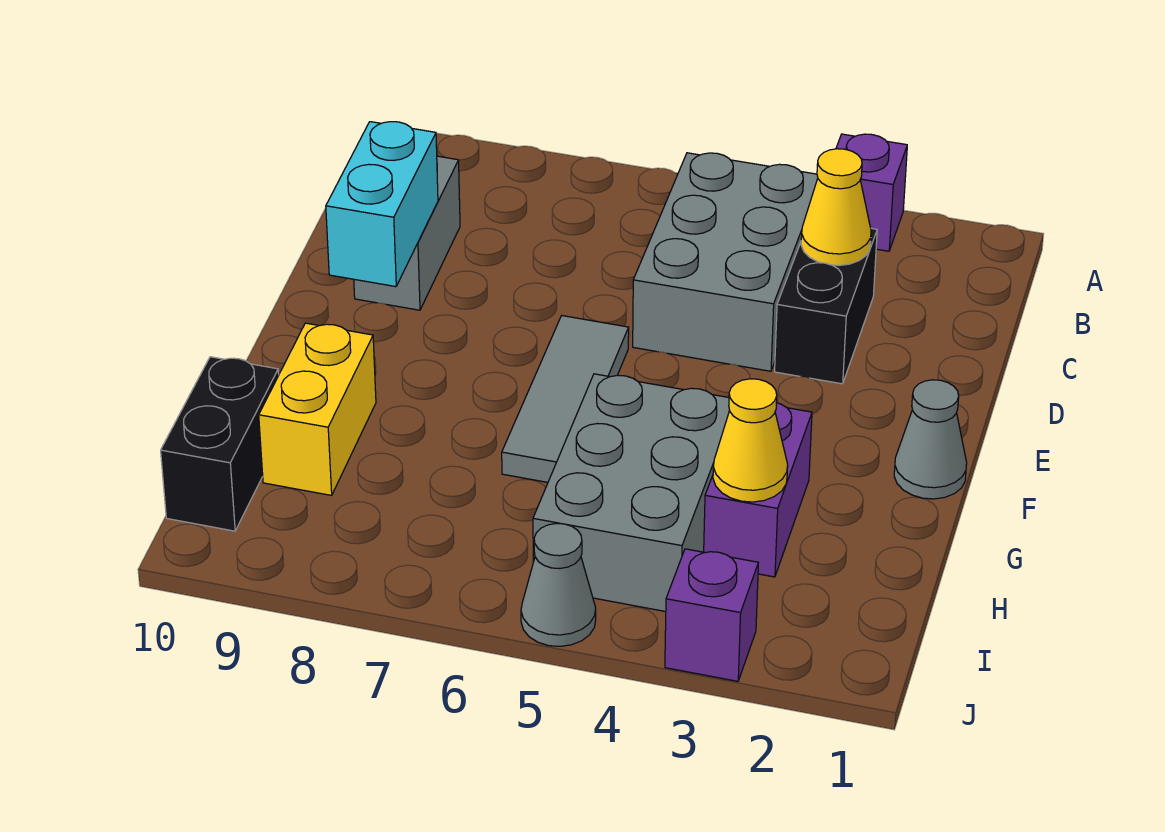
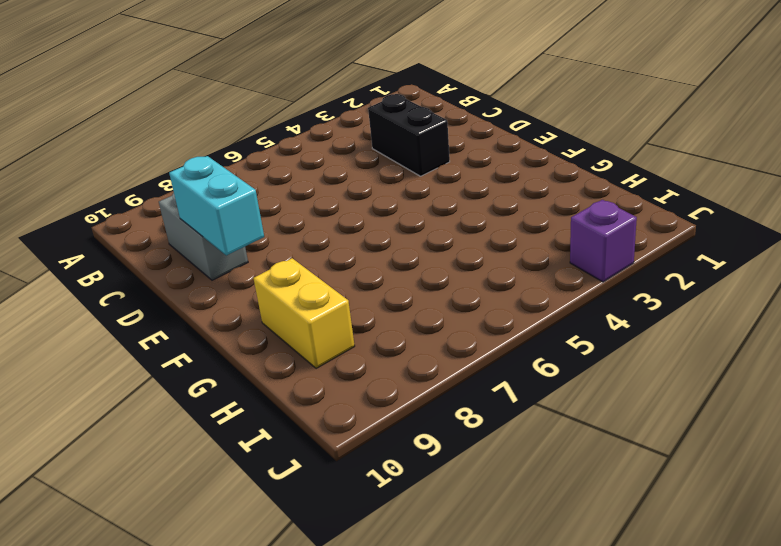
none -> purple brick A3 level 1
none -> grey brick B4:D5 level 1
none -> grey tile E6:G6 level 1

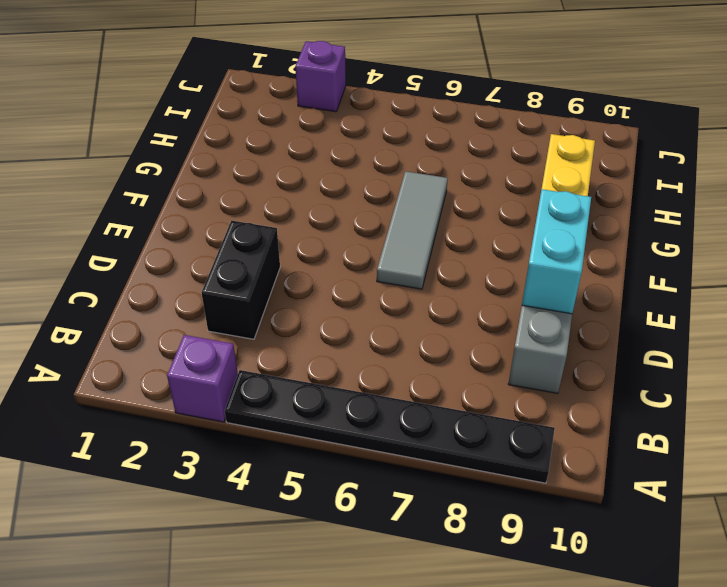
black plate A4:A9 level 1 -> none
none -> grey brick B4:D5 level 1
none -> grey cone F1 level 1
none -> purple brick G3:H3 level 1

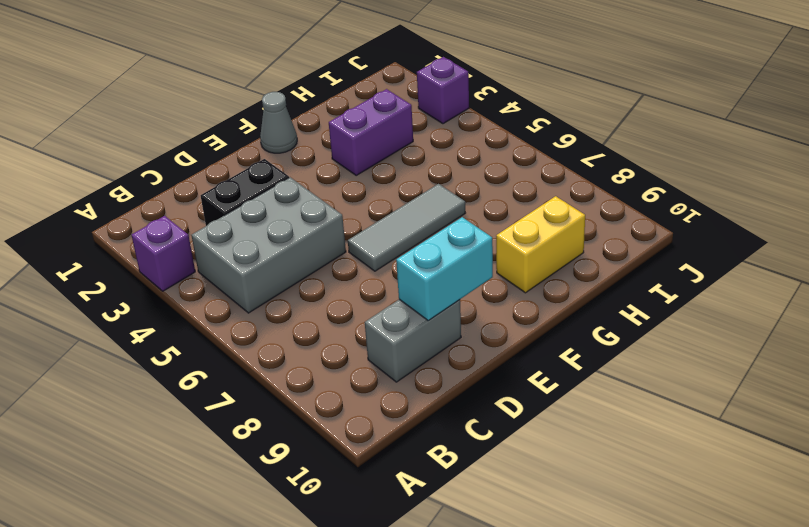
none -> grey brick G4:I5 level 1
none -> black brick H10:I10 level 1
none -> grey cone J5 level 1

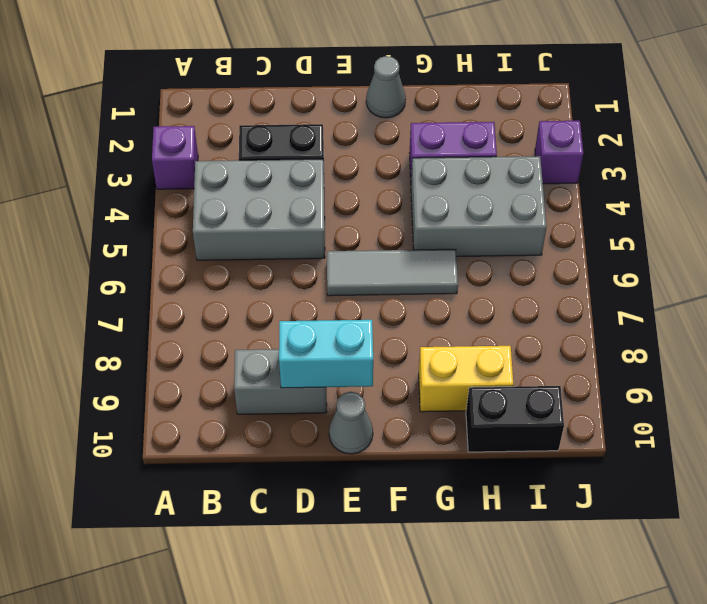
grey cone E10 level 1 -> grey cone J5 level 1
none -> yellow cone C3 level 2
none -> yellow cone H3 level 2

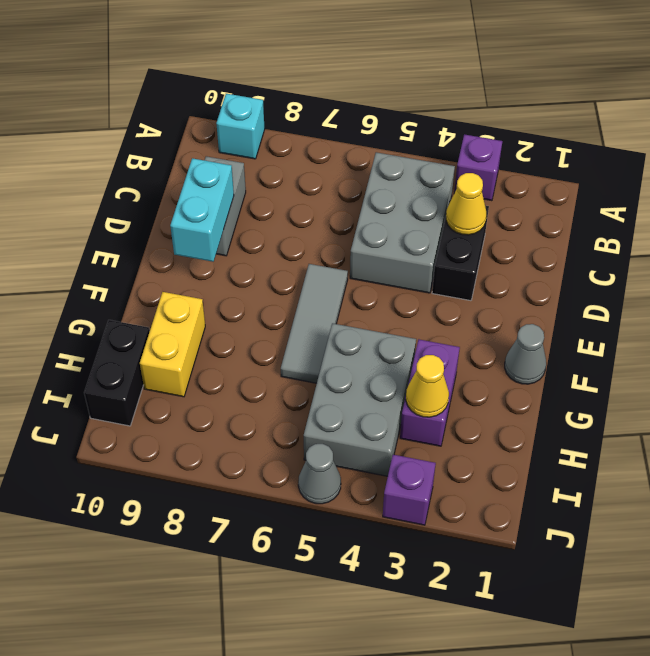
cyan brick A9 level 1 -> none

